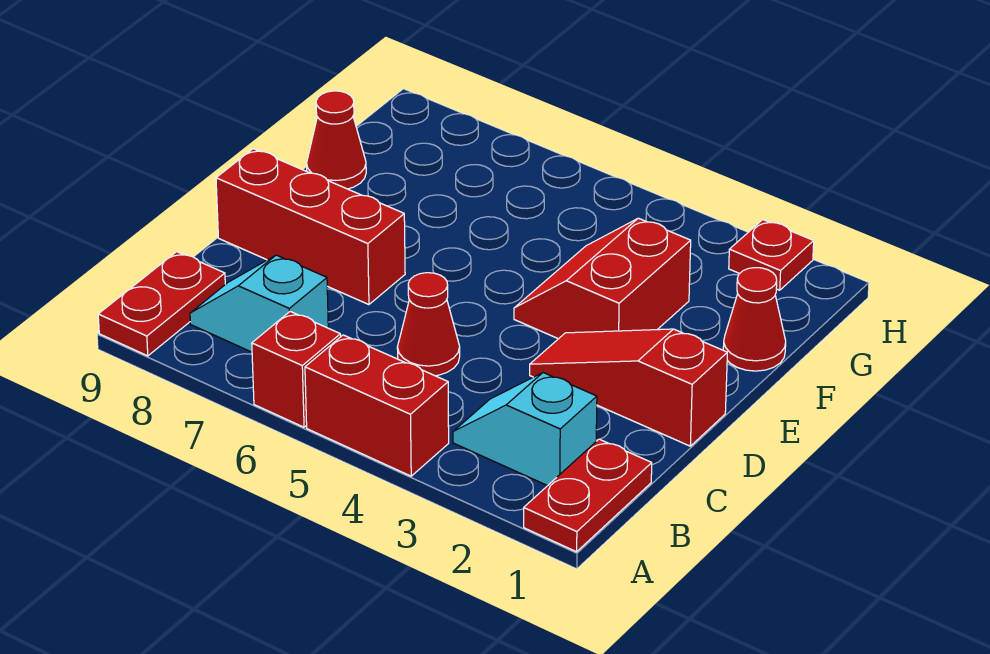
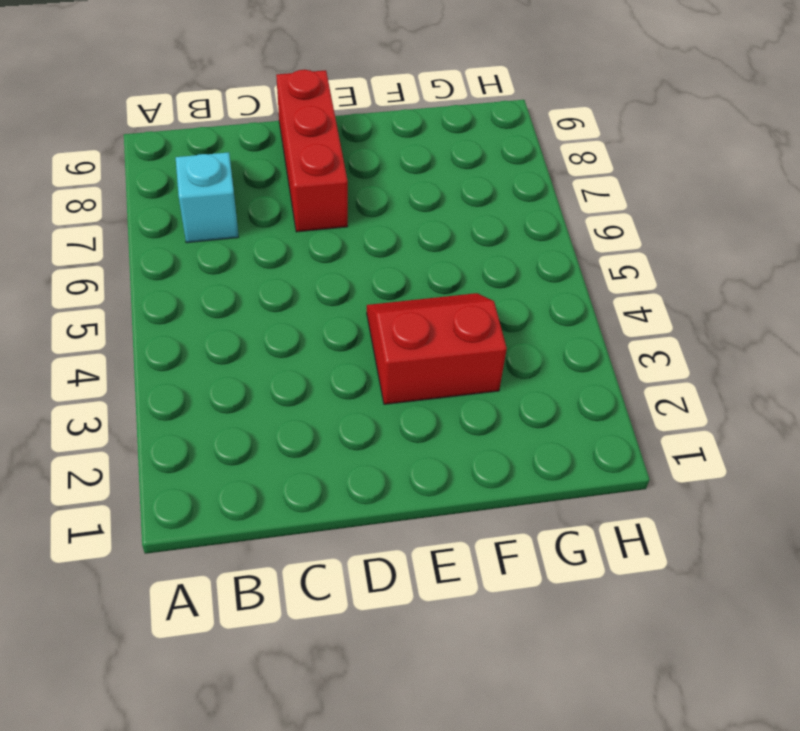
none -> red plate A1:B1 level 1
none -> red brick A4:A5 level 1
none -> red brick A6 level 1

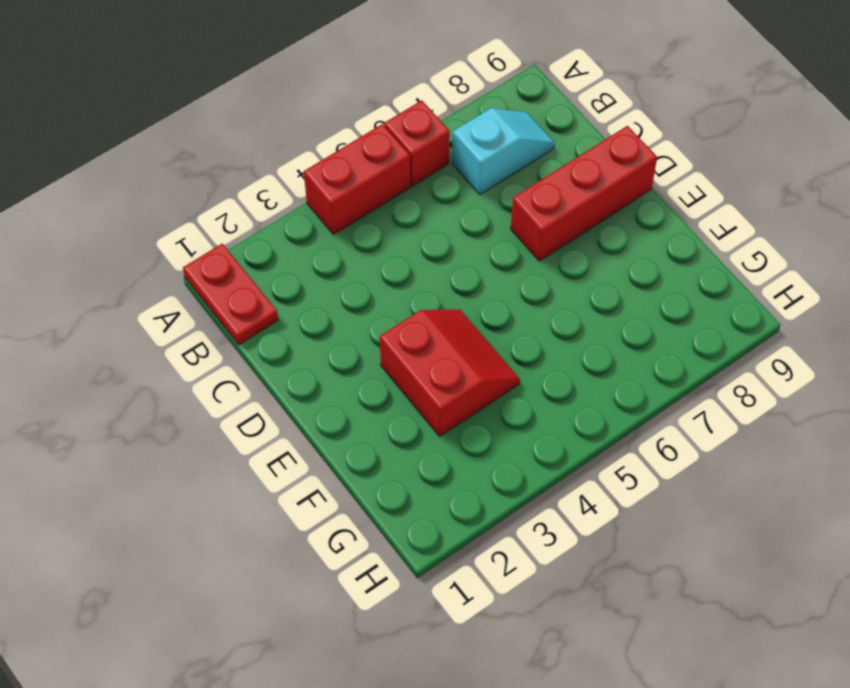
none -> red plate A9:B9 level 1
none -> cyan slope B2:B3 level 1 top 2
none -> red cone C5 level 1

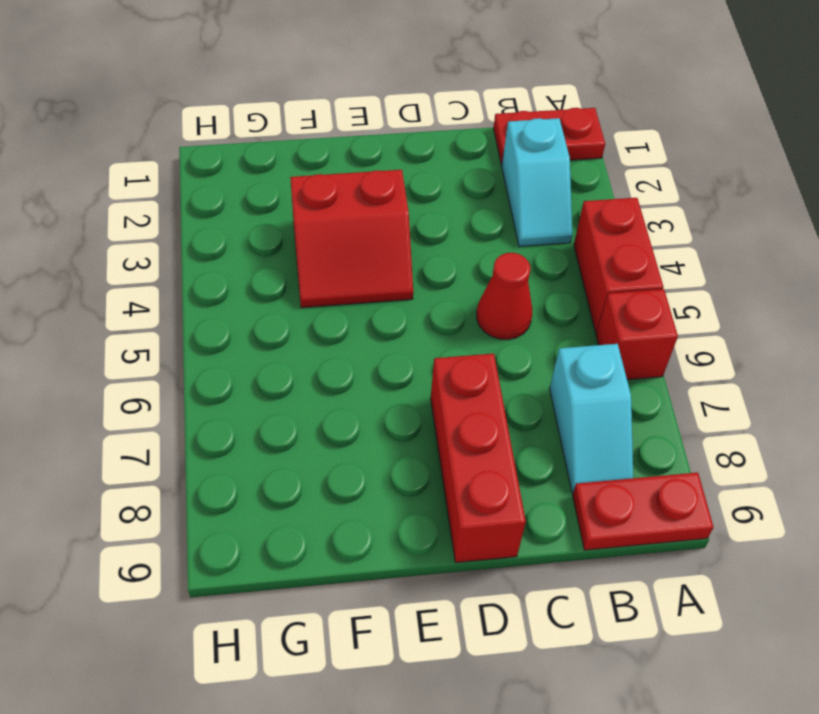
none -> red slope D1:D3 level 1 top 1
none -> red cone F1 level 1
none -> red cone F9 level 1

